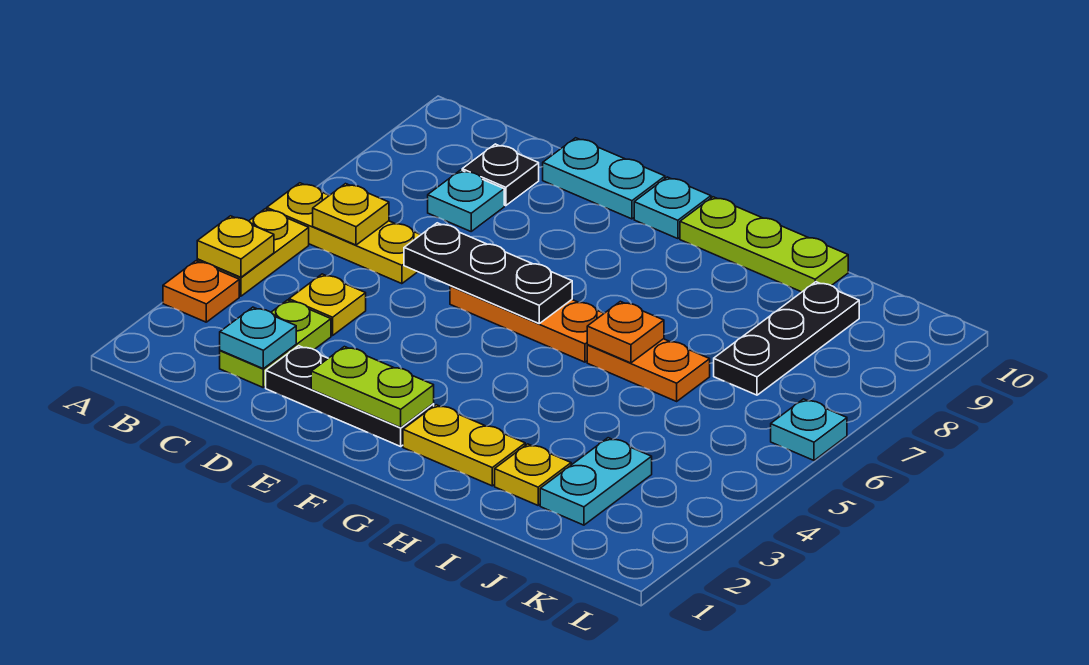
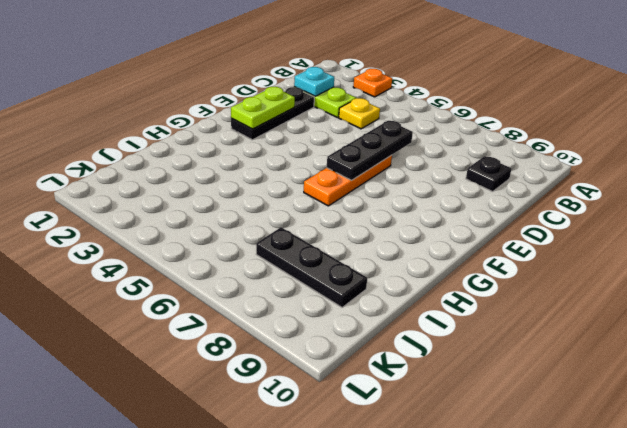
none -> yellow plate A4:A5 level 1
none -> yellow plate A6:C6 level 1
none -> cyan plate C8 level 1

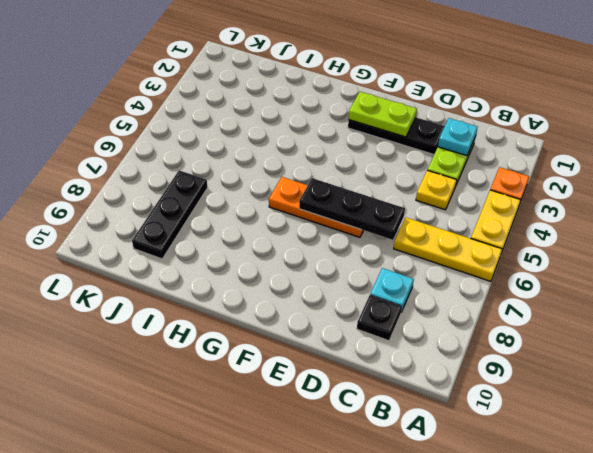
none -> cyan plate D10:E10 level 1
none -> cyan plate F10 level 1
none -> yellow plate G2:H2 level 1

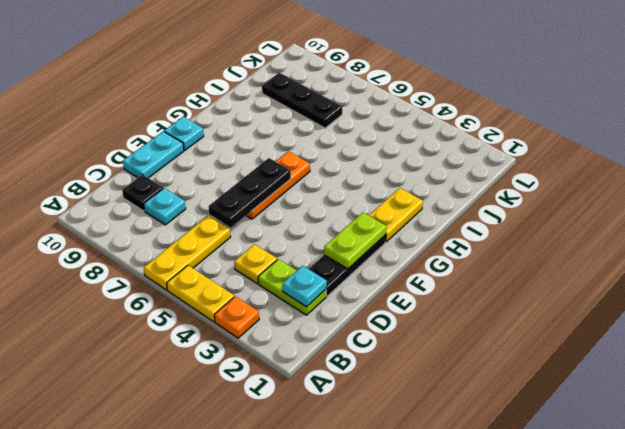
none -> lime plate G10:I10 level 1
none -> orange plate H6:I6 level 1
none -> yellow plate I2 level 1

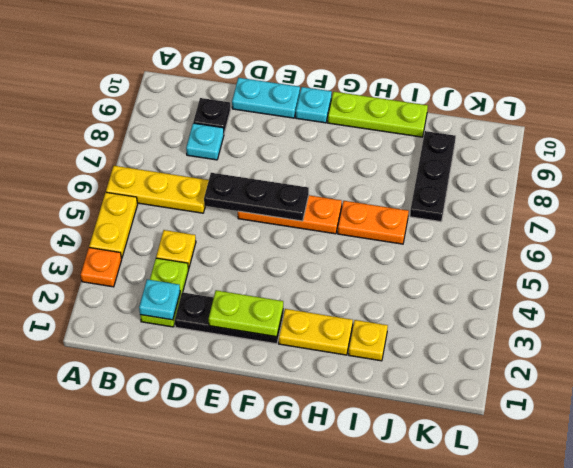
none -> cyan plate J2:J3 level 1
none -> cyan plate L6 level 1
none -> yellow plate A4 level 2

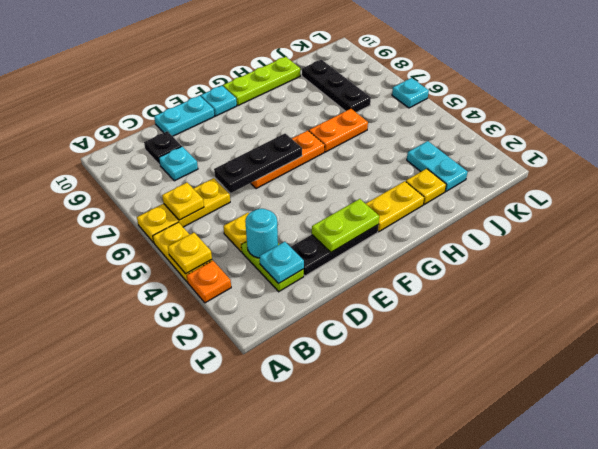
cyan round brick C3 level 2 -> none
none -> orange plate H6 level 2

